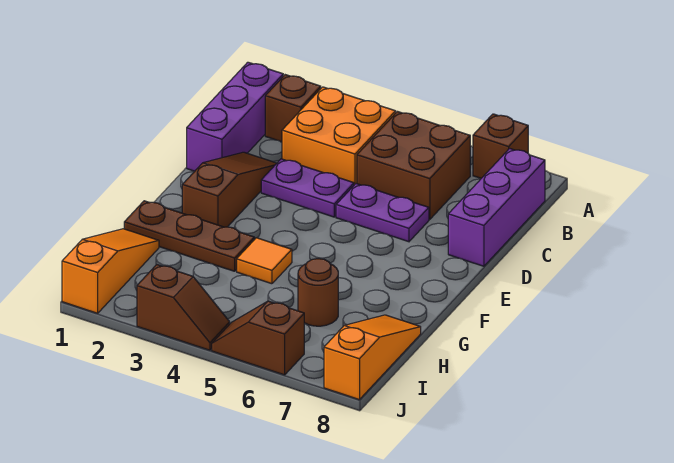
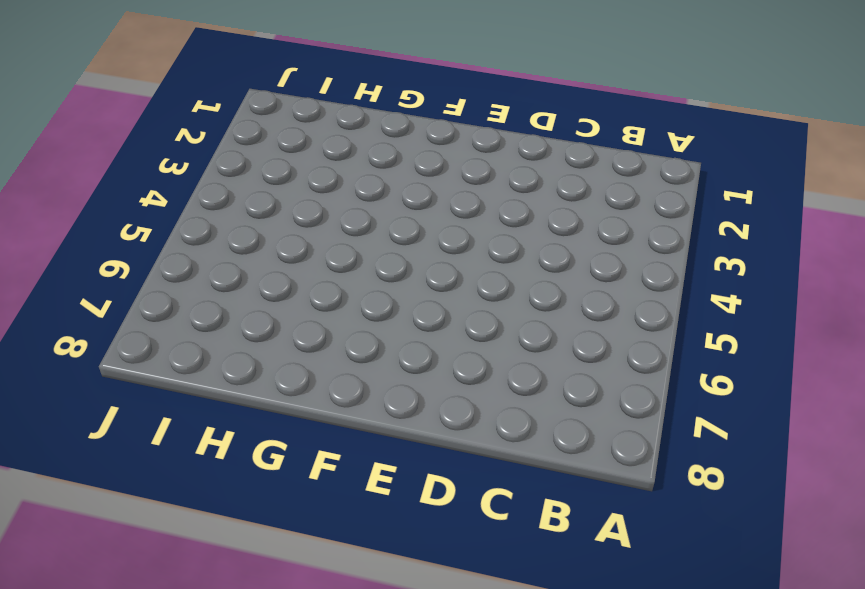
none -> brown brick A7 level 1
none -> purple brick B1:D1 level 1
none -> brown brick B2 level 1

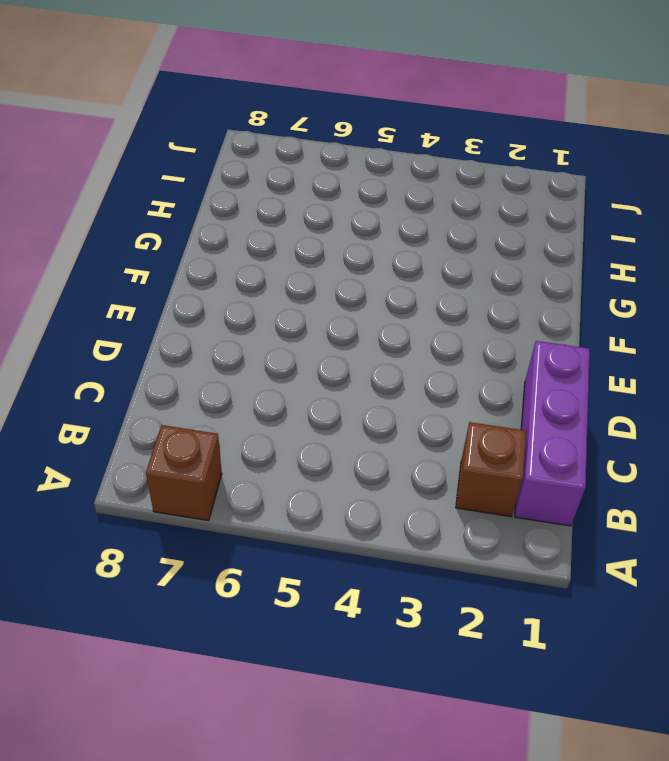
none -> orange brick B3:C4 level 1
none -> brown brick B5:C6 level 1
none -> purple brick B8:D8 level 1

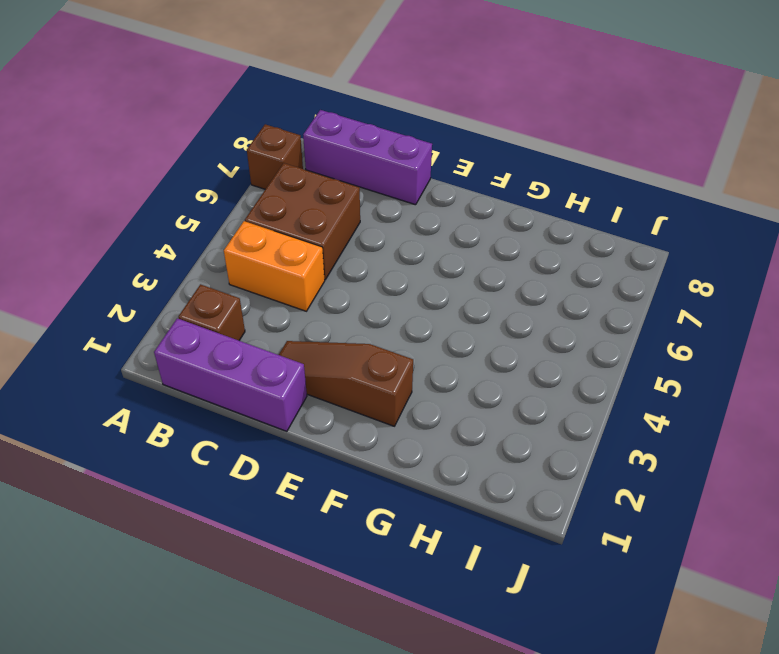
orange brick B4:C4 level 1 -> orange brick B3:C4 level 1
none -> purple plate D3:D4 level 1
none -> purple plate D5:D6 level 1
none -> brown plate G1:G3 level 1

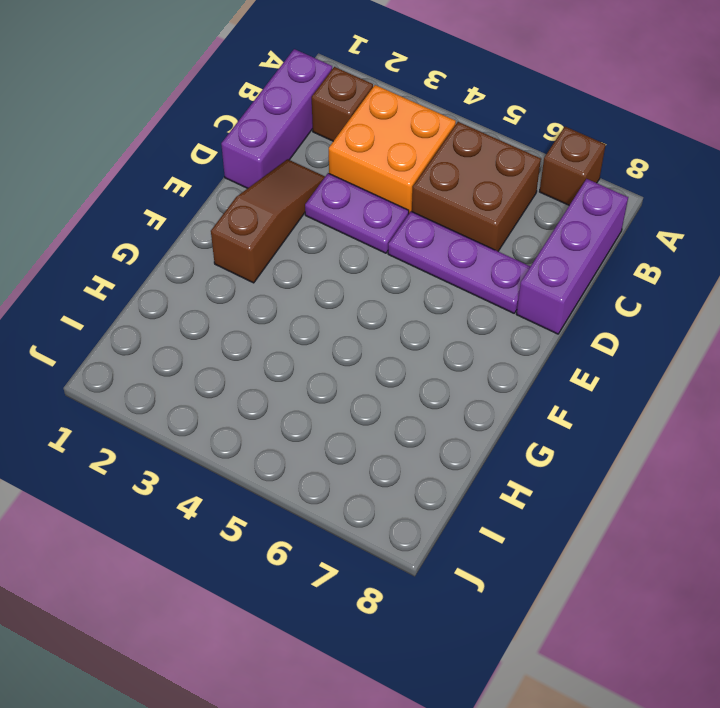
purple plate D5:D7 level 1 -> purple plate D5:D6 level 1
none -> brown plate G1:G3 level 1
none -> orange tile G4 level 1
none -> orange slope H1:J1 level 1 top J

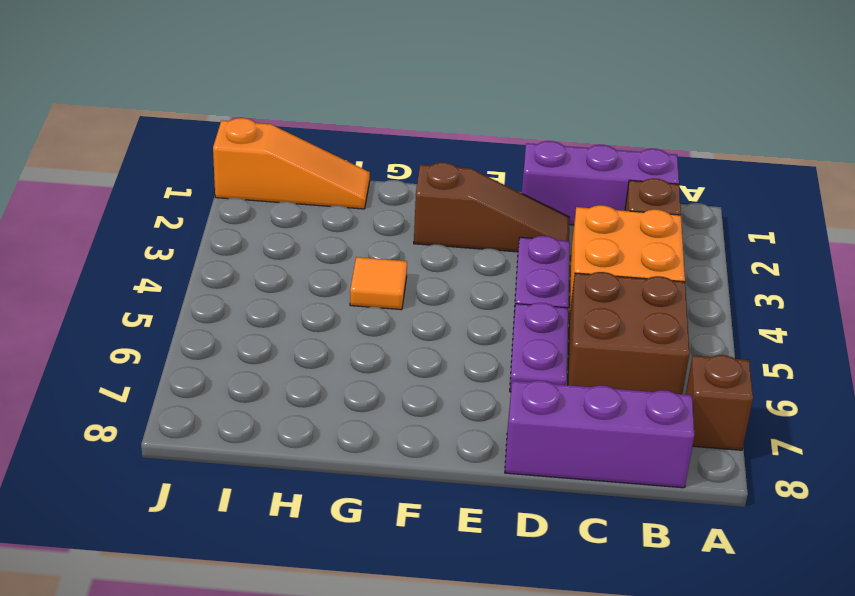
none -> brown plate G1:G3 level 1
none -> brown round brick H6 level 1
none -> orange slope H8:J8 level 1 top J

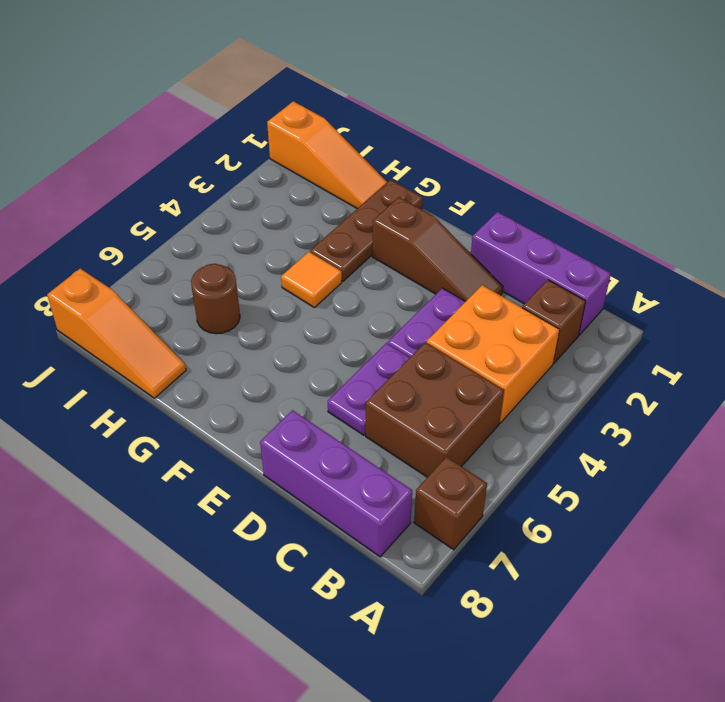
none -> brown slope J3:J4 level 1 top 3
none -> brown slope J5:J6 level 1 top 6

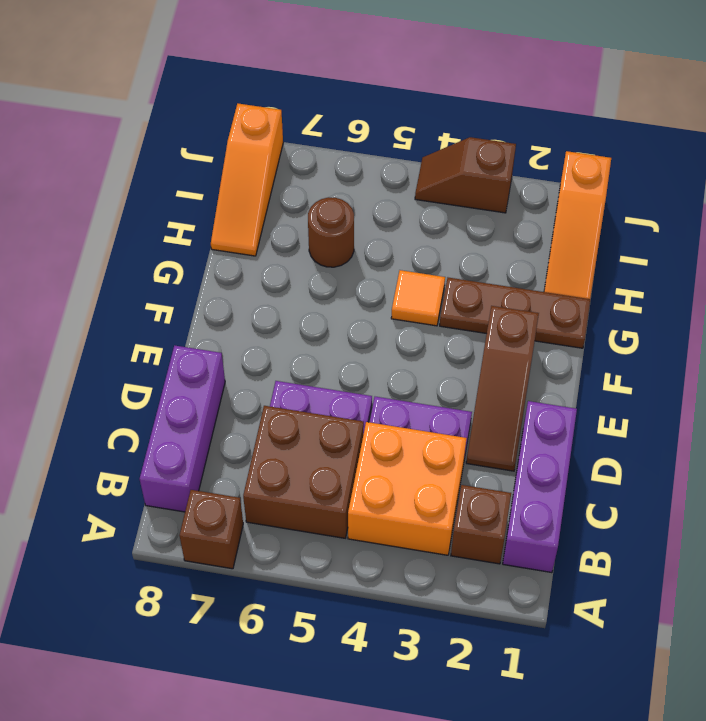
none -> brown slope J5:J6 level 1 top 6

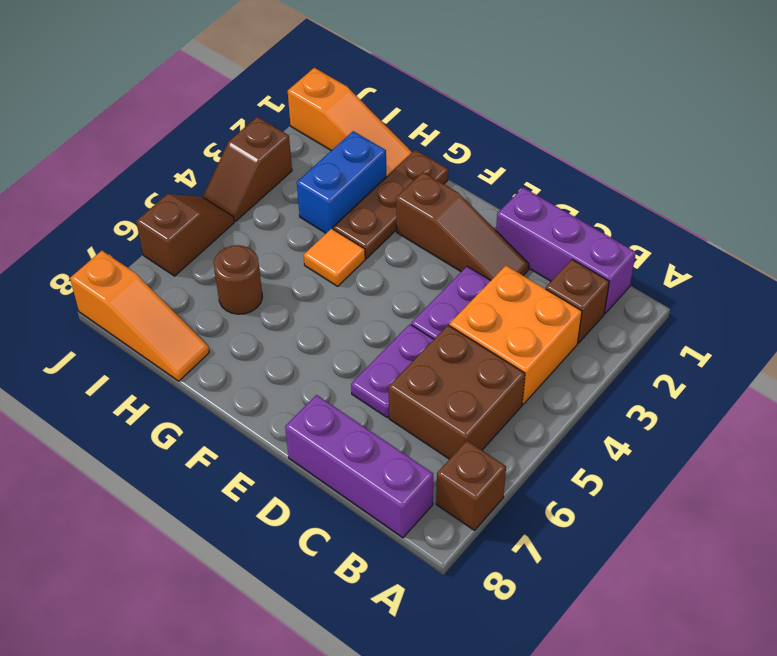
blue brick H2:H3 level 1 -> none

